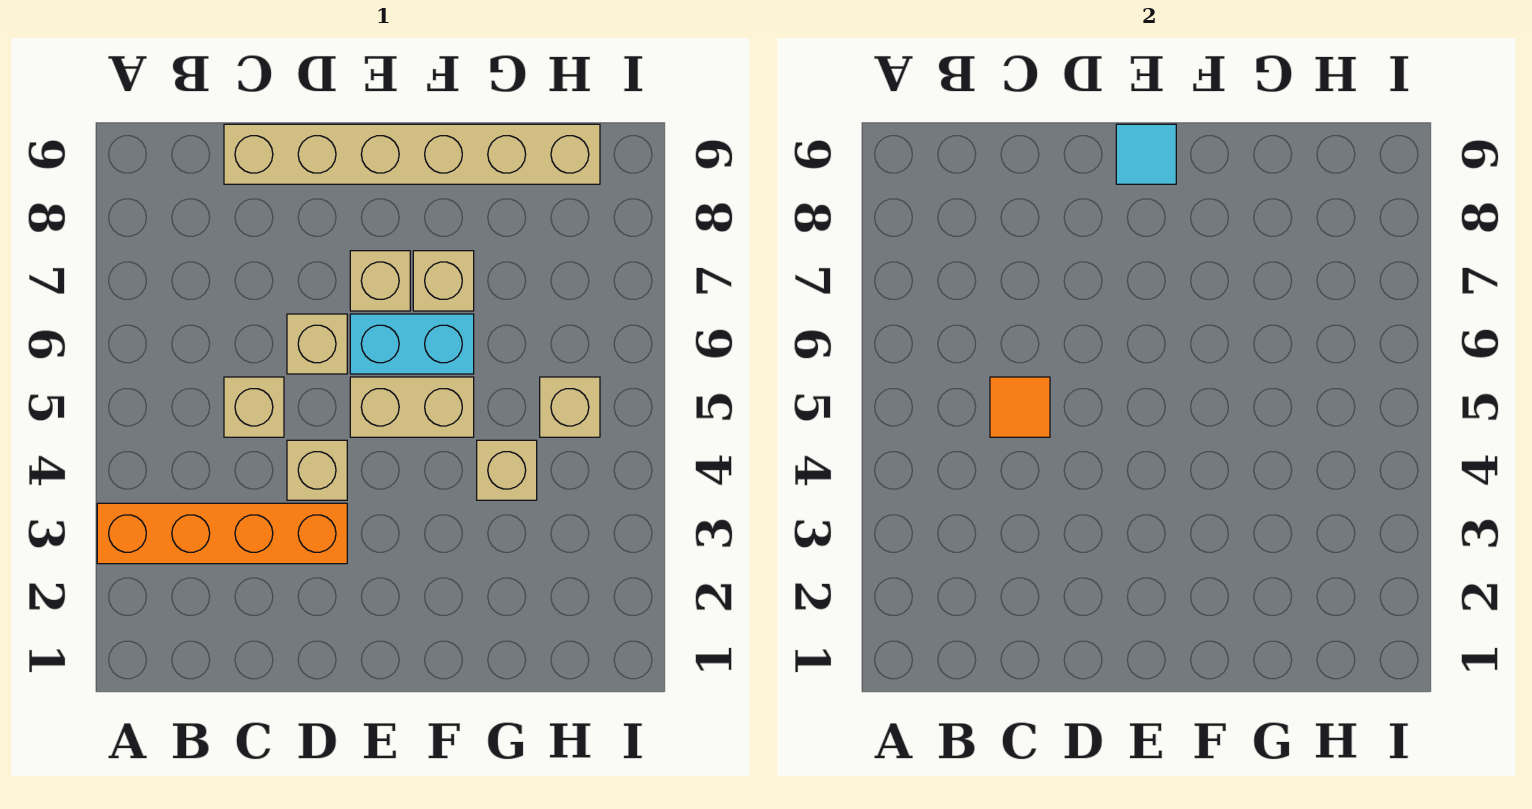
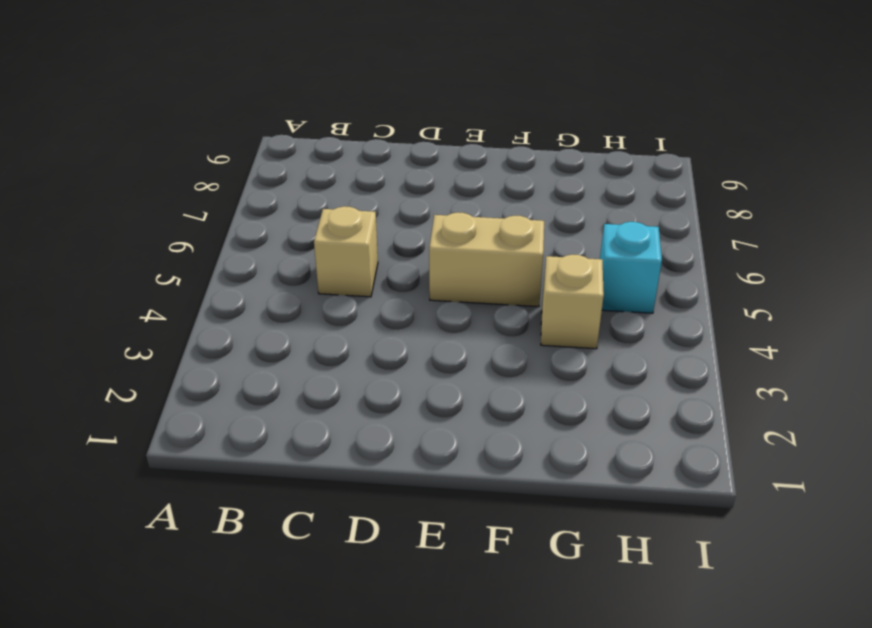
cyan brick H5 level 1 -> tan brick H5 level 1
none -> orange brick A3:D3 level 1
none -> tan brick C9:H9 level 1
none -> tan brick D4 level 1

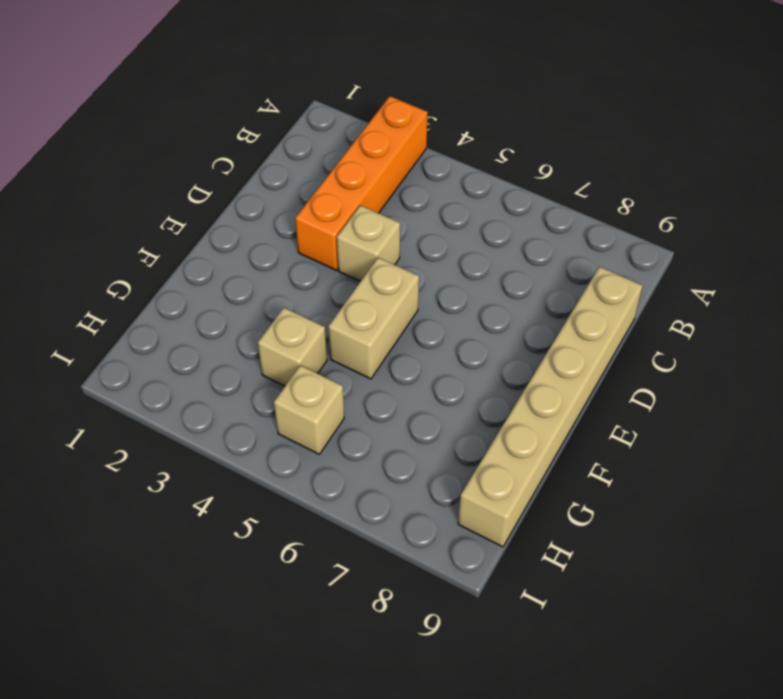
none -> tan brick C5 level 1
none -> tan brick D6 level 1
none -> cyan brick E6:F6 level 1

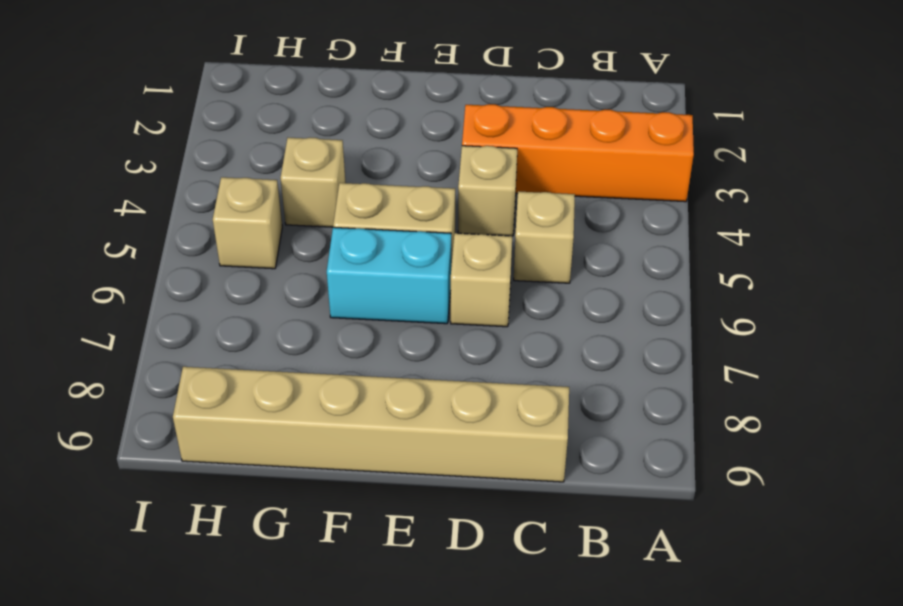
none -> tan brick E7 level 1
none -> tan brick F7 level 1
none -> orange tile C5 level 2

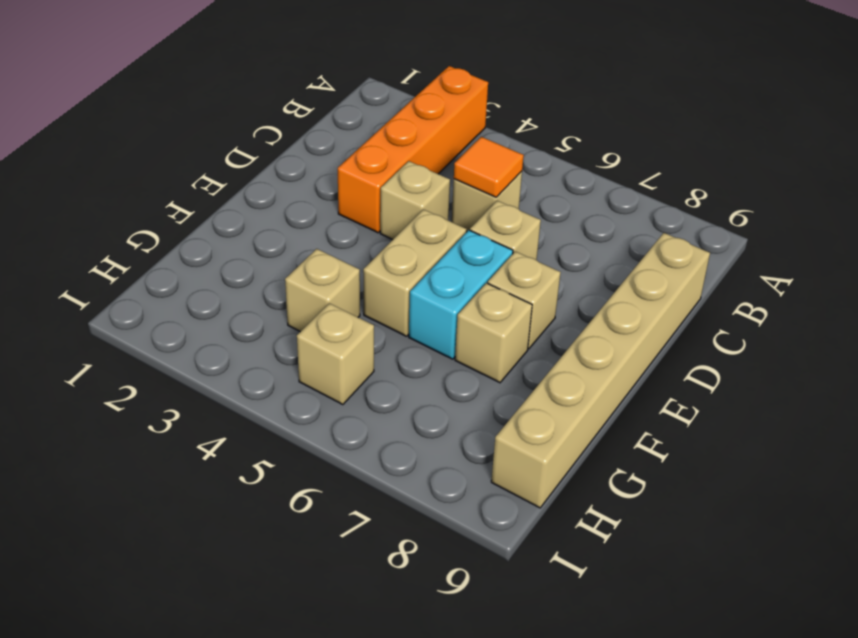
none -> cyan tile E9 level 2

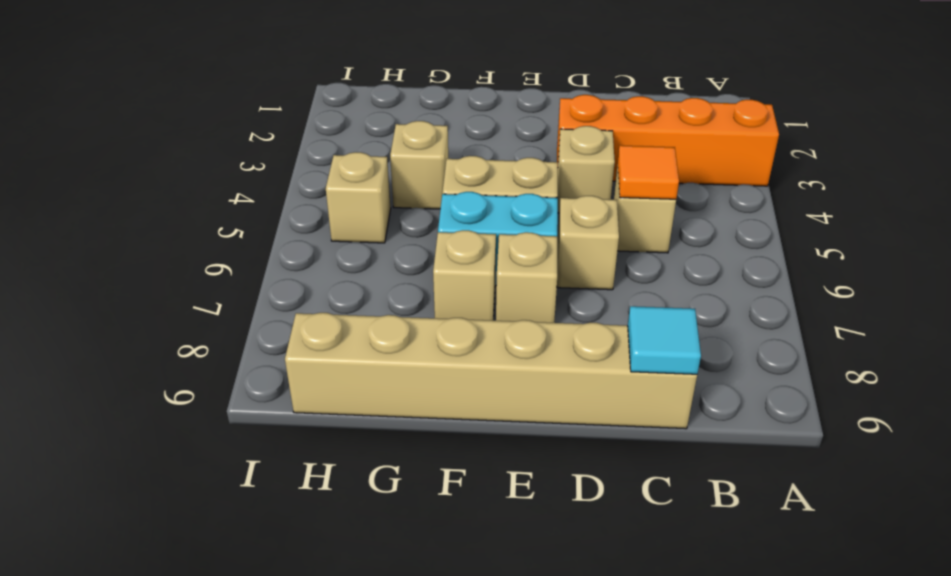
cyan tile C9 level 2 -> cyan tile E9 level 2

